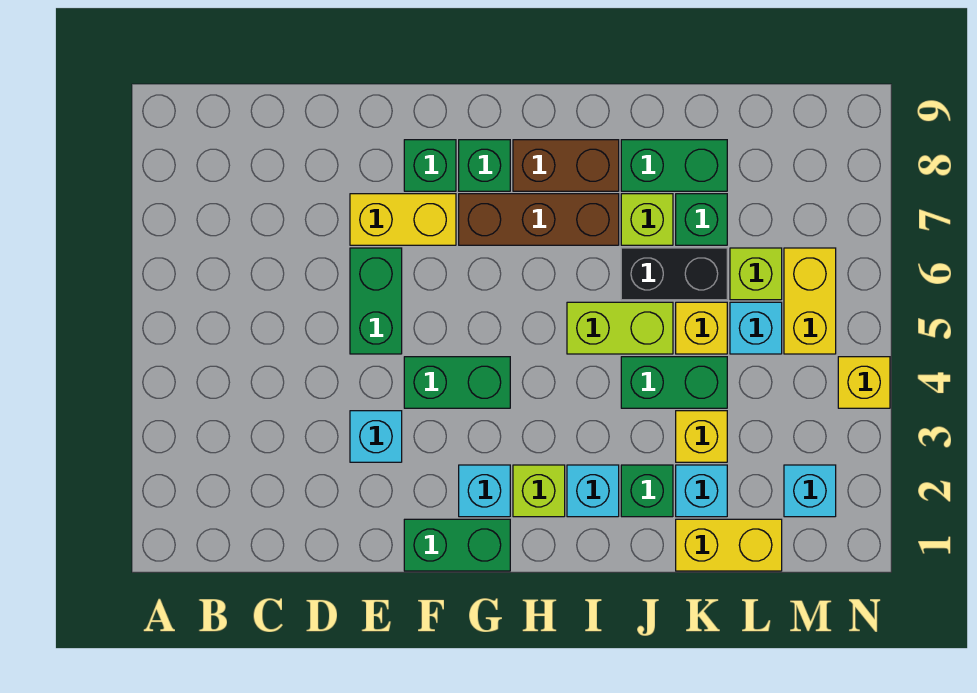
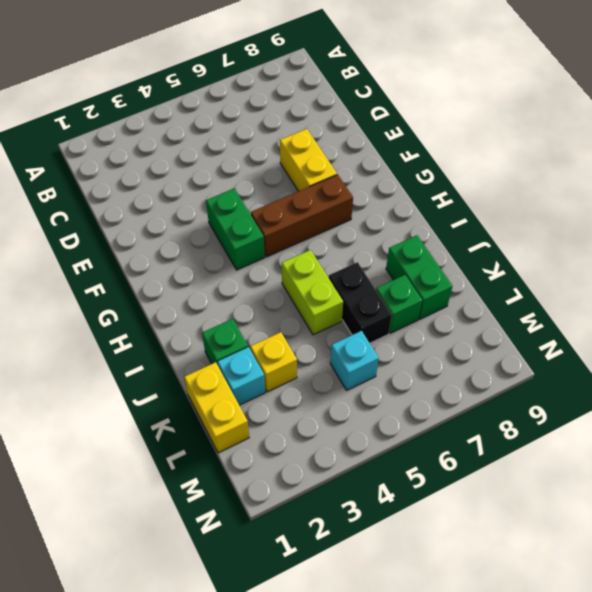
brown brick G5:G7 level 1 -> brown brick G7:I7 level 1
none -> cyan brick E3 level 1
none -> green brick E5:E6 level 1
none -> green brick F1:G1 level 1

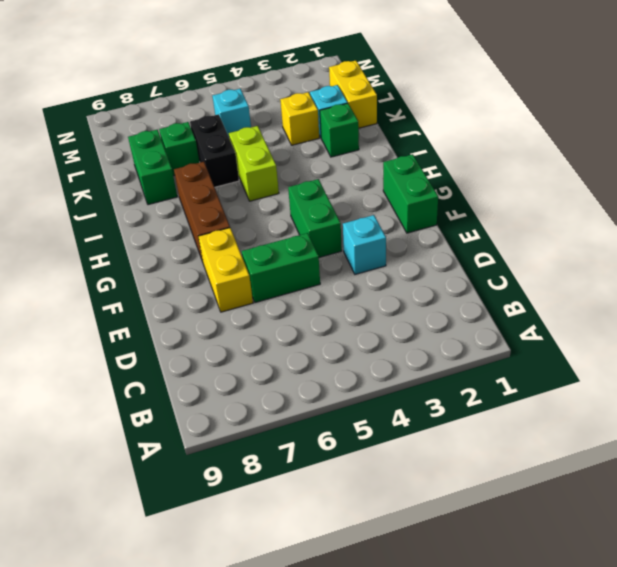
none -> green brick F8 level 1
none -> cyan brick G2 level 1
none -> green brick G8 level 1

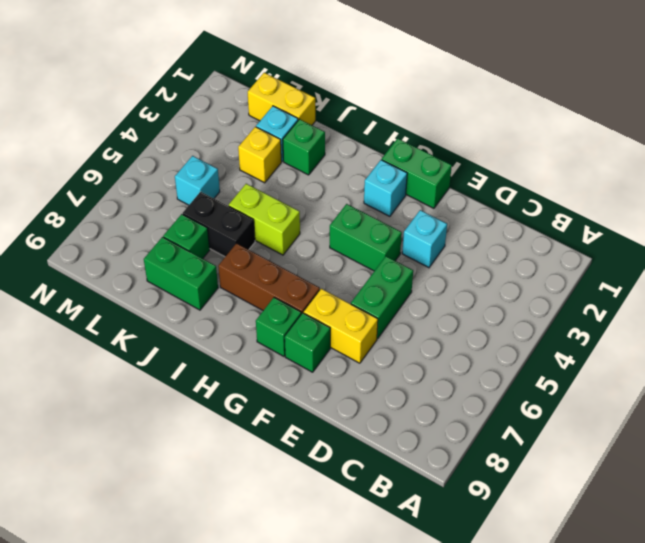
none -> lime brick H2 level 1
none -> brown brick H8:I8 level 1
none -> cyan brick I2 level 1

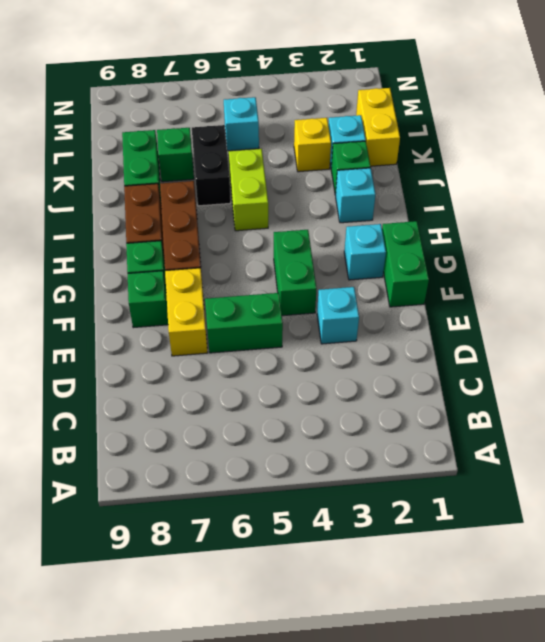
none -> lime brick H2 level 1
none -> green brick J4:K4 level 1
none -> lime brick J7 level 1

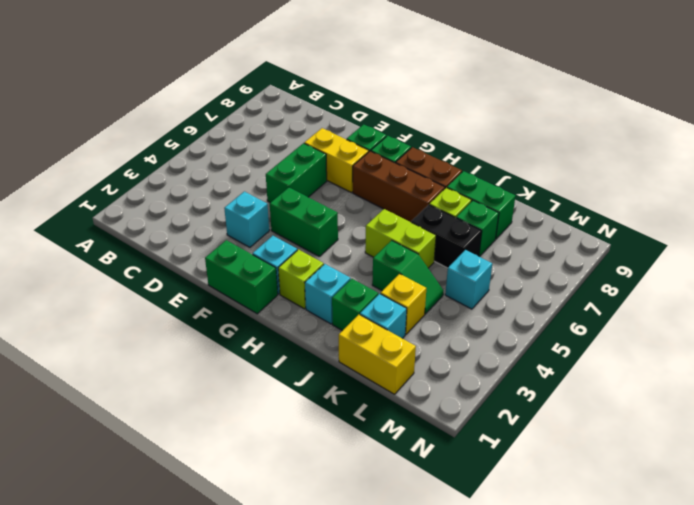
green slope J4:K4 level 1 top J -> green brick J4:K4 level 1
none -> yellow brick K5 level 1
none -> lime brick L6 level 1
none -> cyan brick M2 level 1

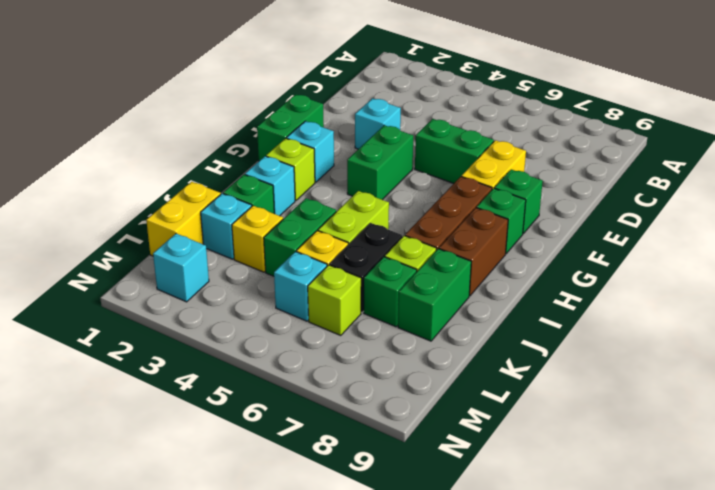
none -> yellow brick M5:M6 level 1
none -> yellow brick N4 level 1

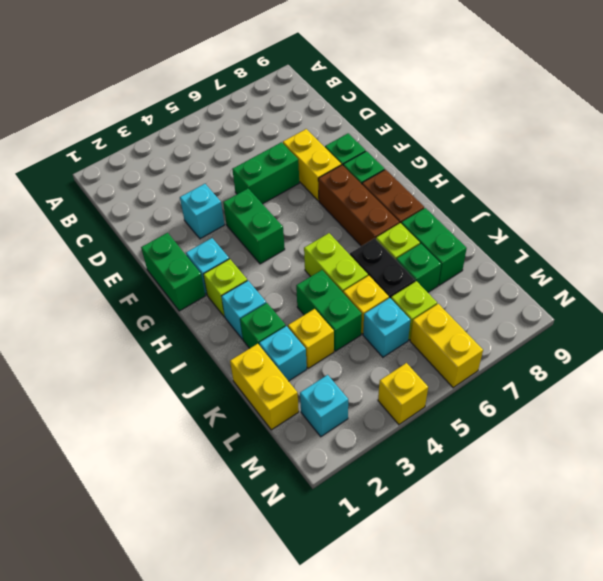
yellow brick M6:N6 level 1 -> yellow brick M5:M6 level 1

